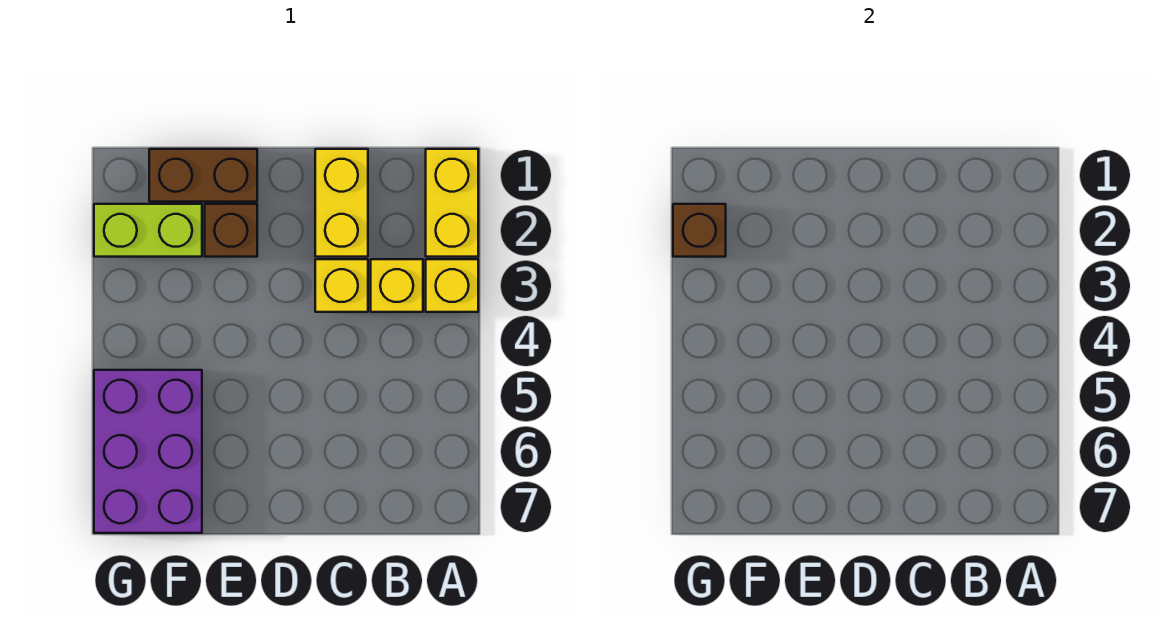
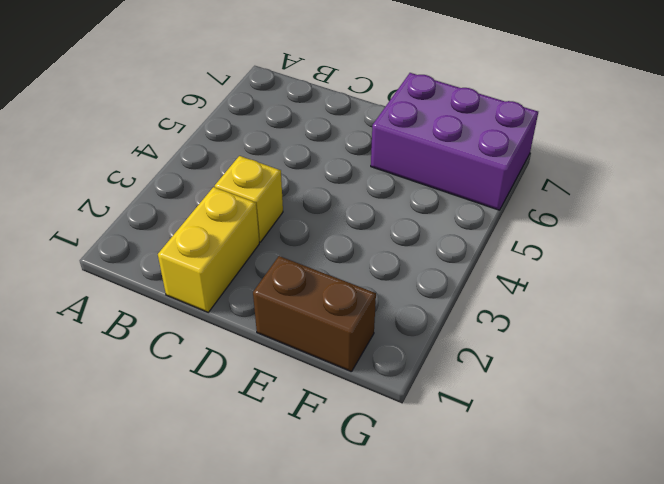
purple brick E6:G7 level 1 -> purple brick F5:G7 level 1
none -> yellow brick A1:A2 level 1
none -> yellow brick A3 level 1

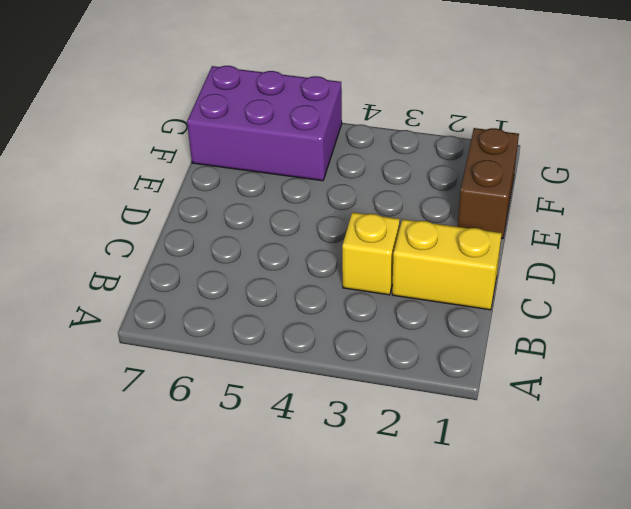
none -> yellow brick A1:A2 level 1
none -> yellow brick A3 level 1

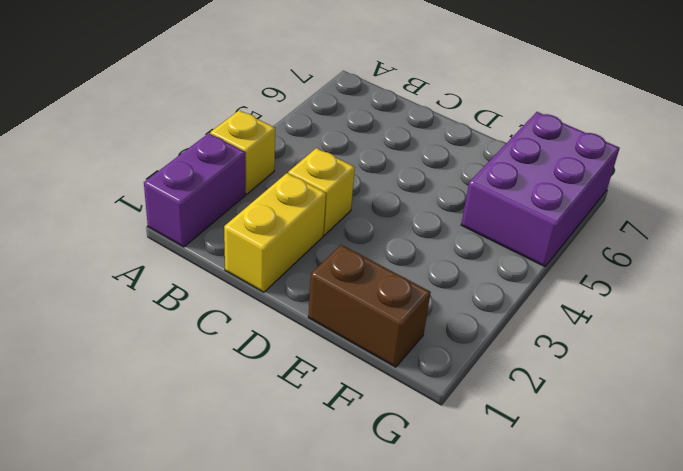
purple brick A1:A2 level 1 -> yellow brick A1:A2 level 1
none -> yellow brick B3 level 1
none -> brown brick E2 level 1

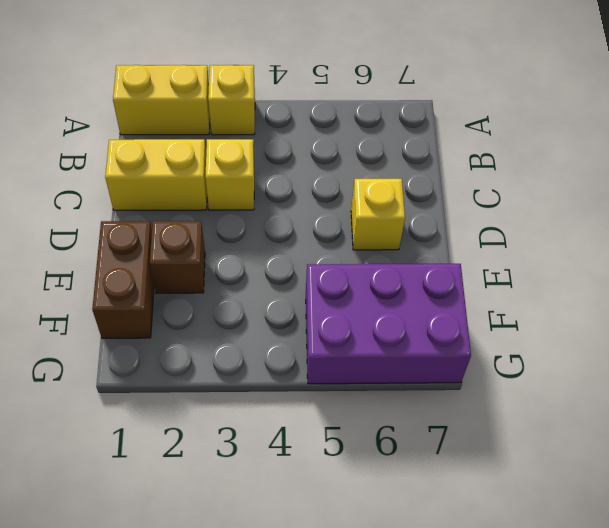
yellow brick D6 level 1 -> yellow brick B3 level 1
none -> lime brick F2:G2 level 1
none -> brown brick G2 level 2

